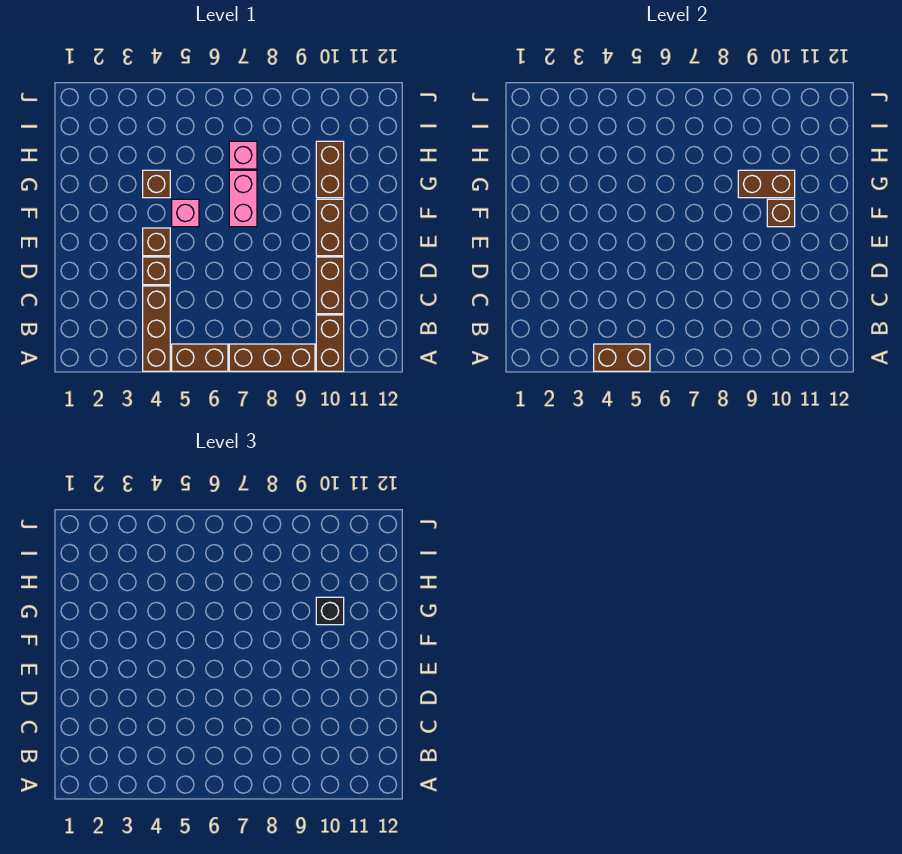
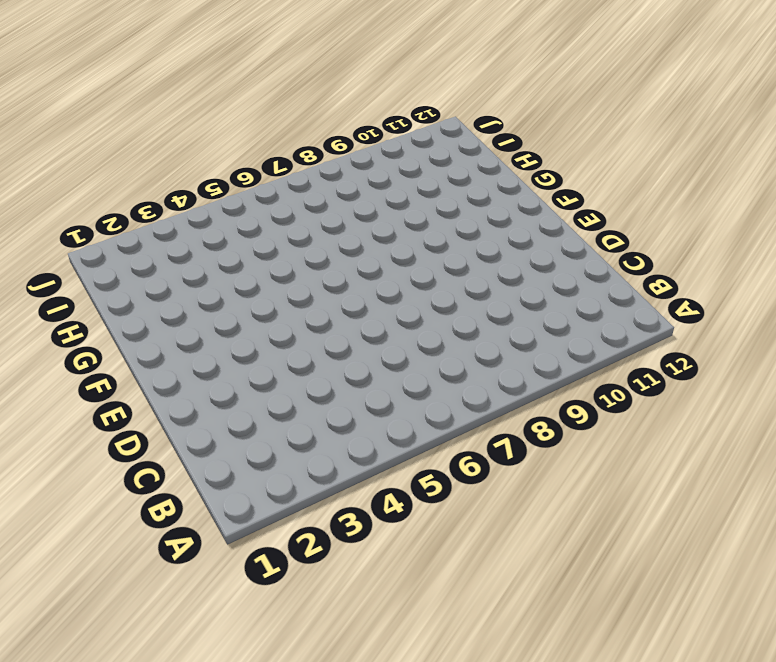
none -> brown brick A4:C4 level 1
none -> brown brick A5:A6 level 1
none -> brown brick A7:A9 level 1

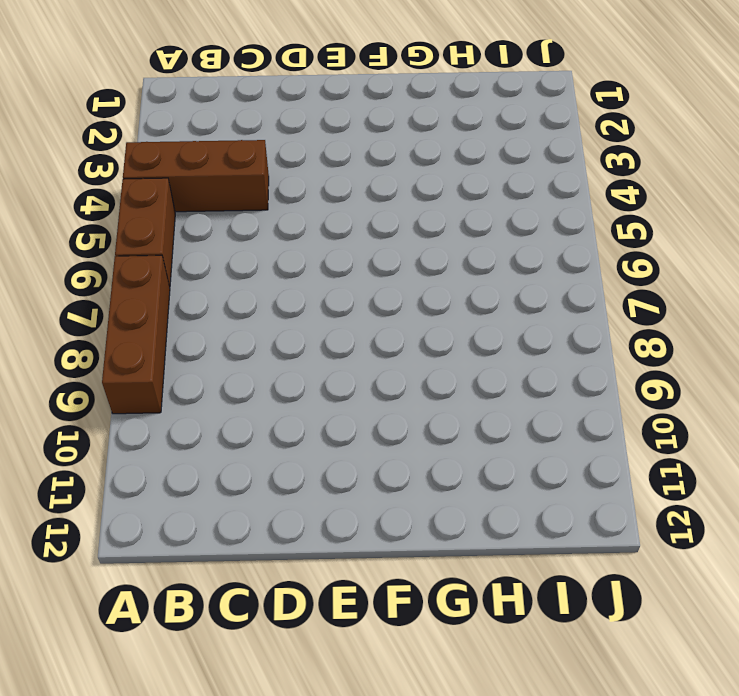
none -> brown brick A10:B10 level 1
none -> brown brick C10:D10 level 1
none -> brown brick D4 level 1

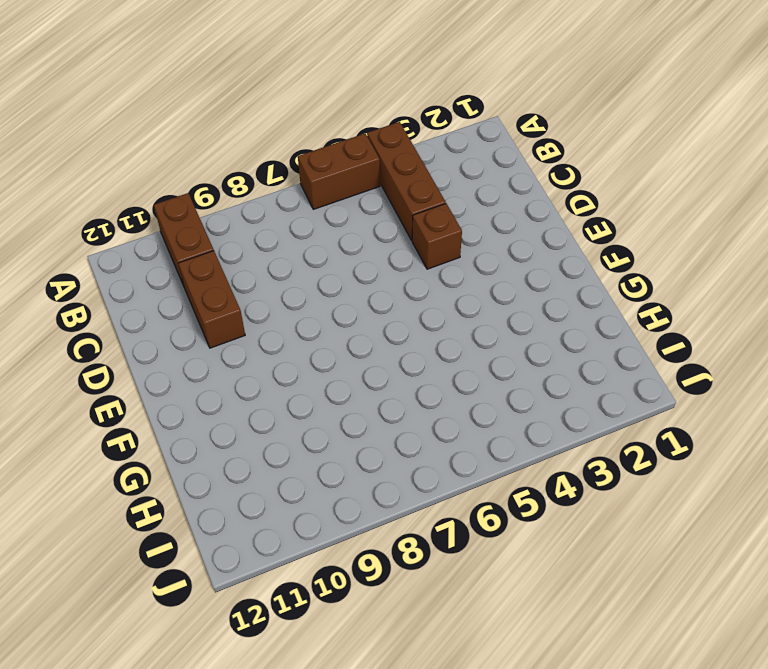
none -> brown brick A7:A9 level 1
none -> brown brick E4 level 1
none -> brown brick E10:F10 level 1

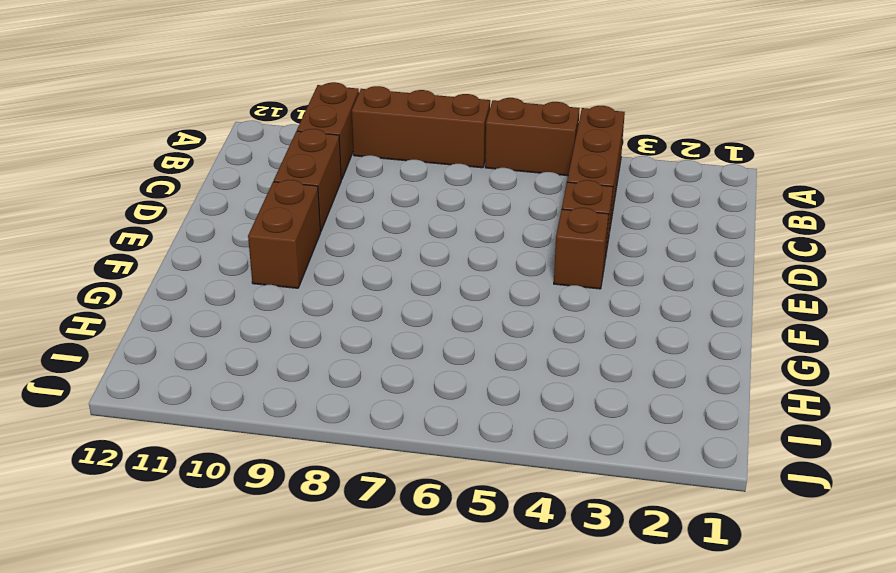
none -> pink brick F5 level 1
none -> pink brick F7:G7 level 1
none -> brown brick G4 level 1

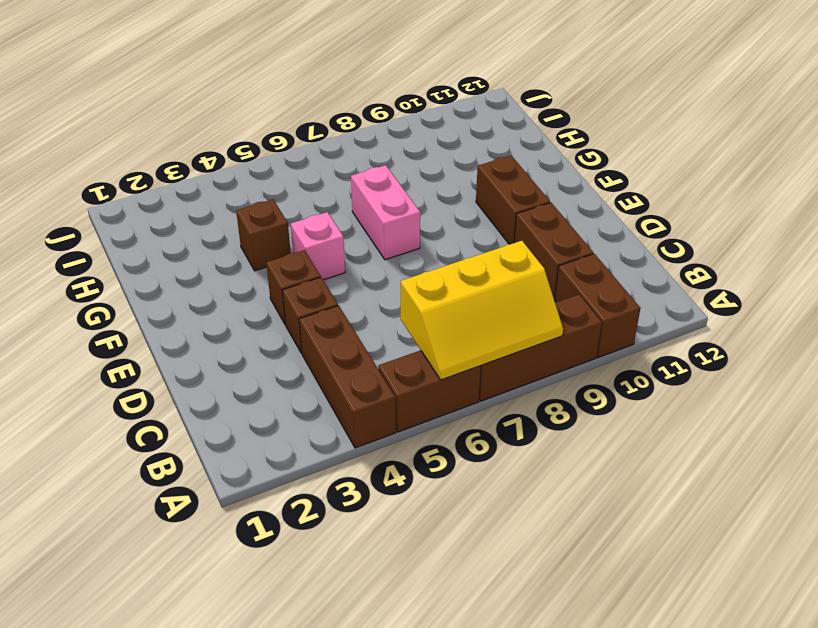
yellow slope A6:B8 level 2 top B -> none
none -> brown brick G10:H10 level 1
none -> pink brick H7 level 1
none -> brown brick A4:A5 level 2

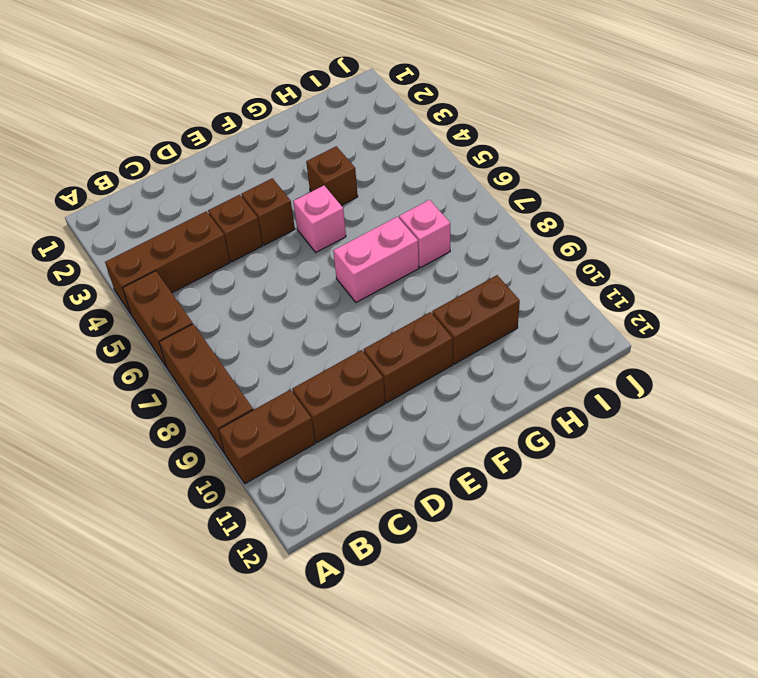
none -> brown brick A4:A5 level 2
none -> brown brick F10 level 2
none -> brown brick G9:G10 level 2

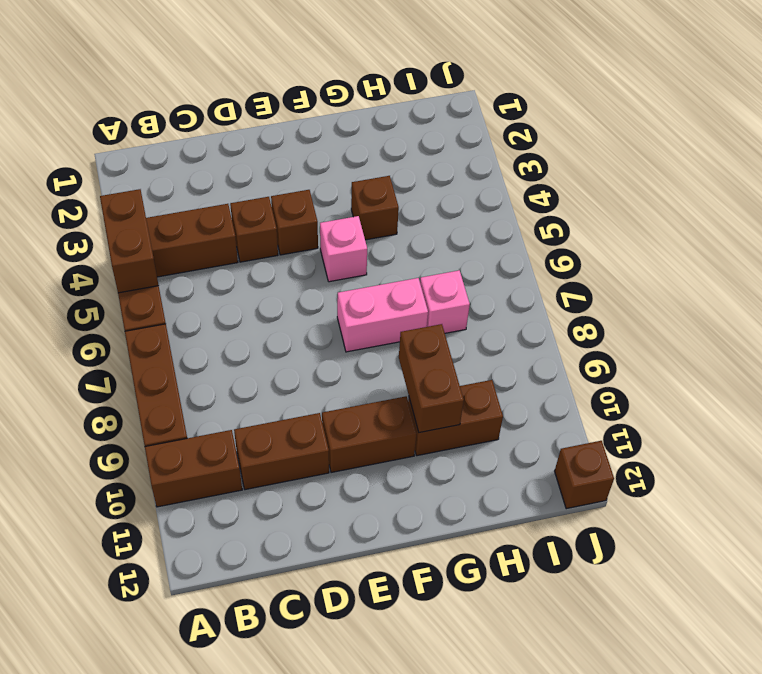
brown brick J12 level 1 -> brown brick F10 level 2
none -> black brick G10 level 3

